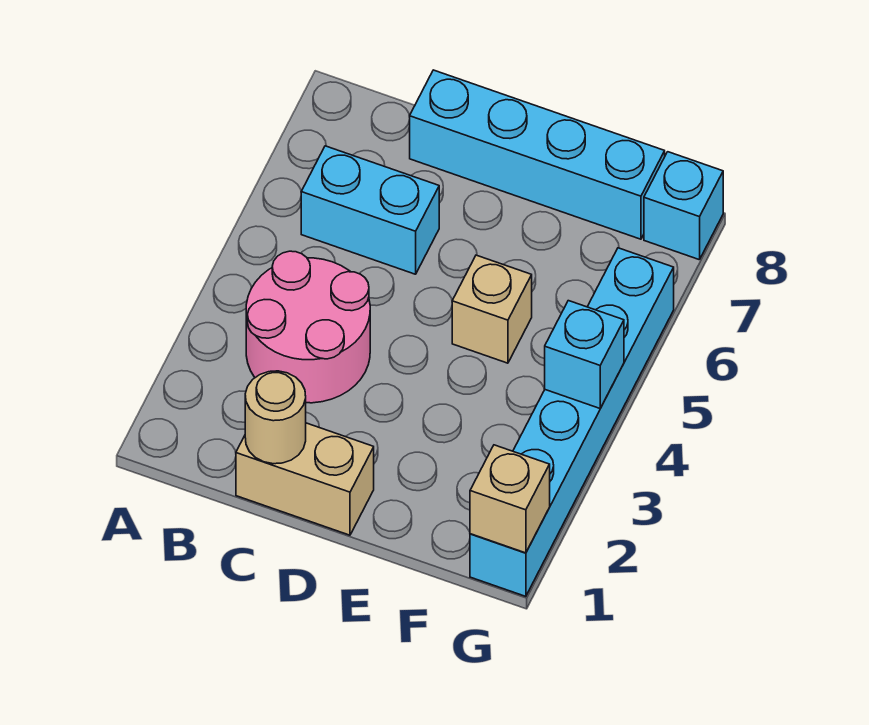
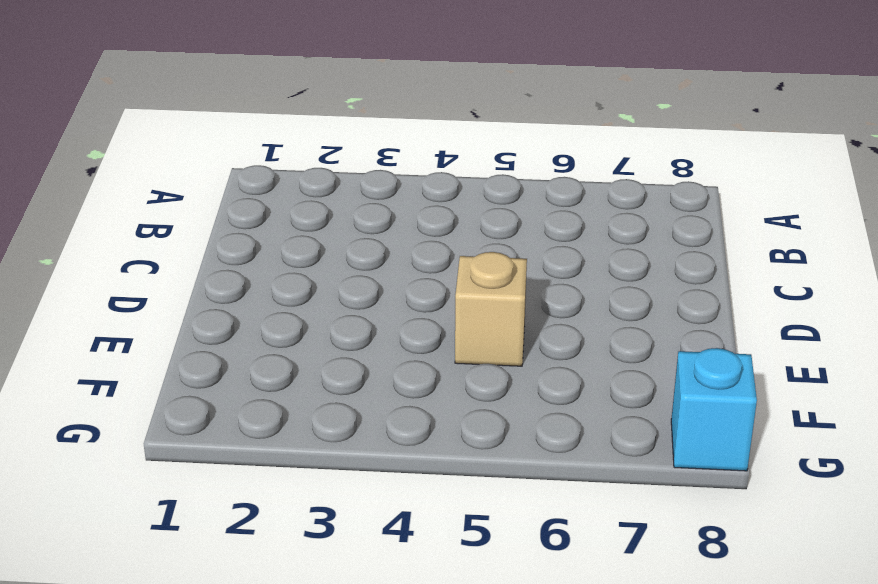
none -> pink round brick B3:C4 level 1
none -> cyan brick B6:C6 level 1

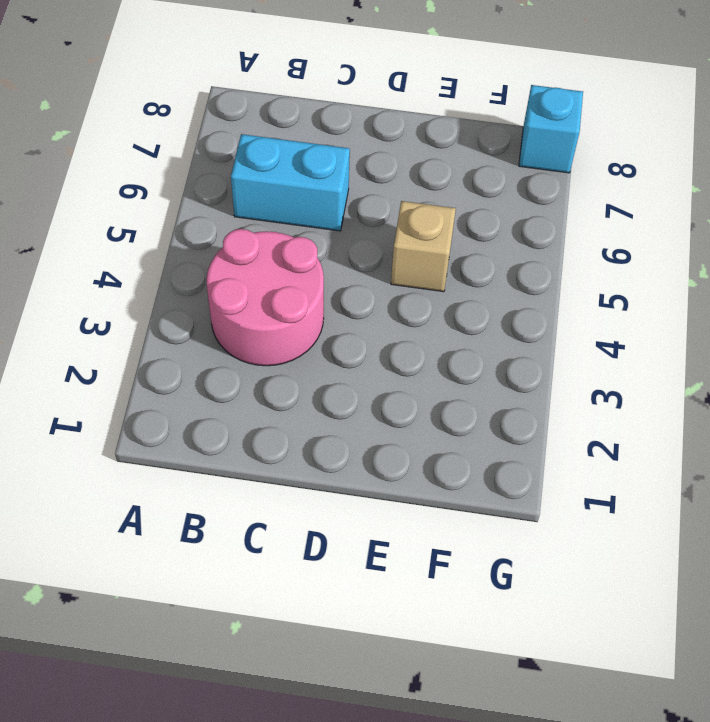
none -> tan brick C1:D1 level 1
none -> cyan brick C8:F8 level 1

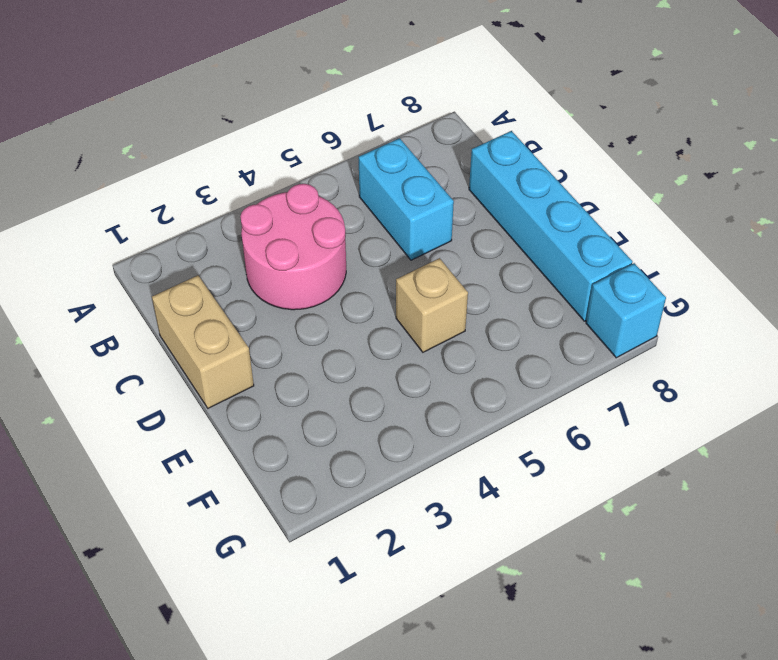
none -> cyan brick G1:G6 level 1
none -> tan round brick C1 level 2

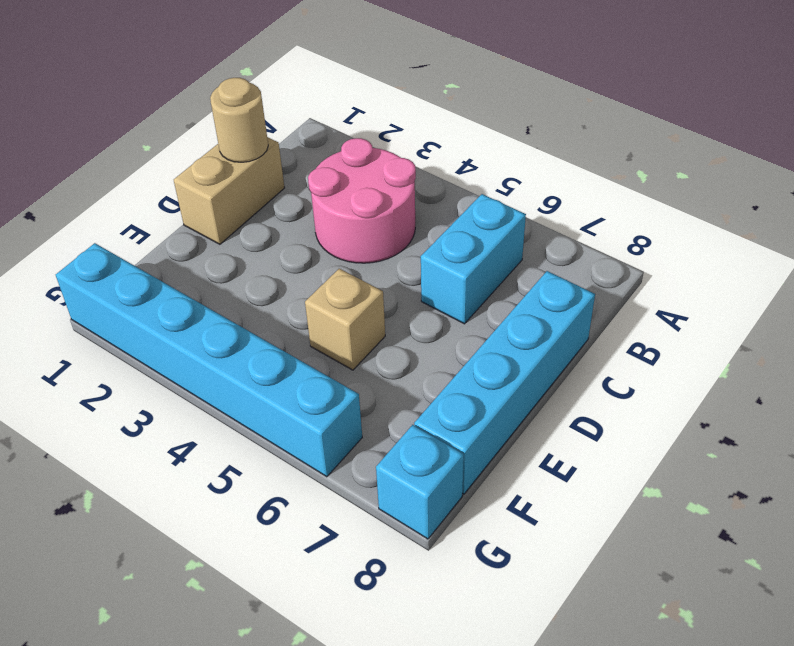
none -> tan brick G1 level 2
none -> cyan brick G4 level 2

